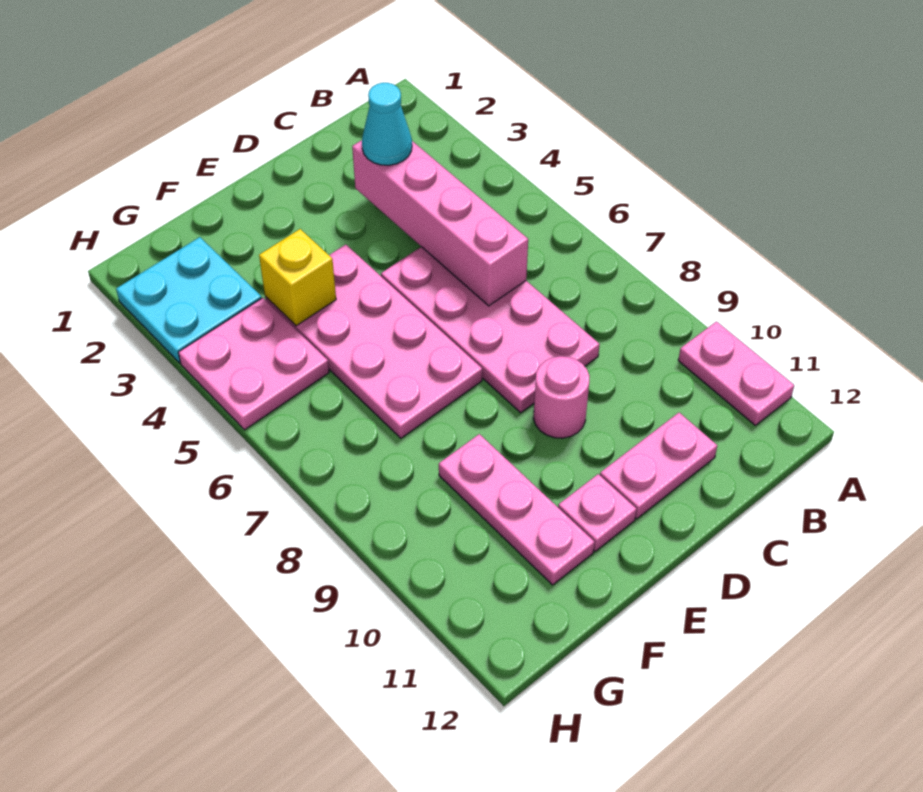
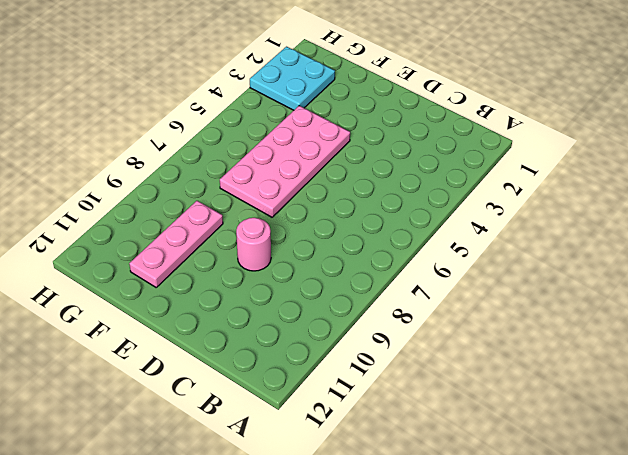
none -> pink plate A10:A11 level 1
none -> pink plate C5:D8 level 1
none -> pink plate C11:D11 level 1

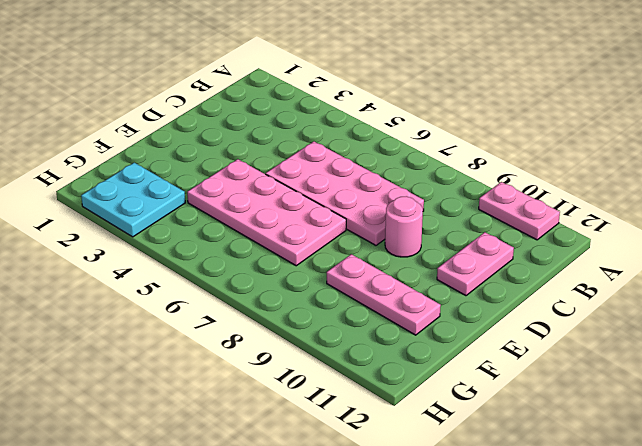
none -> pink plate E11 level 1
none -> pink plate G4:H5 level 1
none -> pink brick C3:C6 level 2

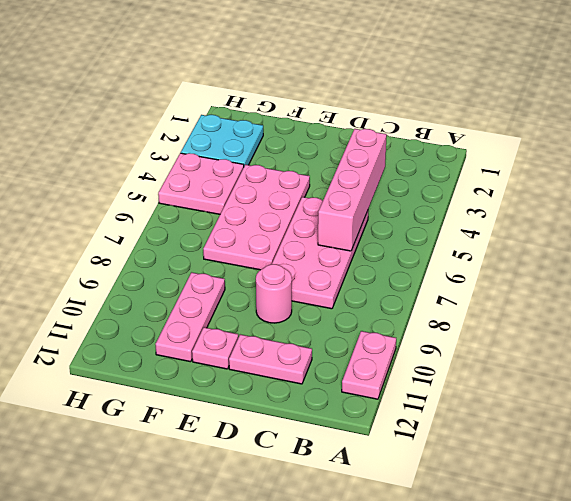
none -> yellow brick F4 level 2
none -> cyan cone C3 level 3

